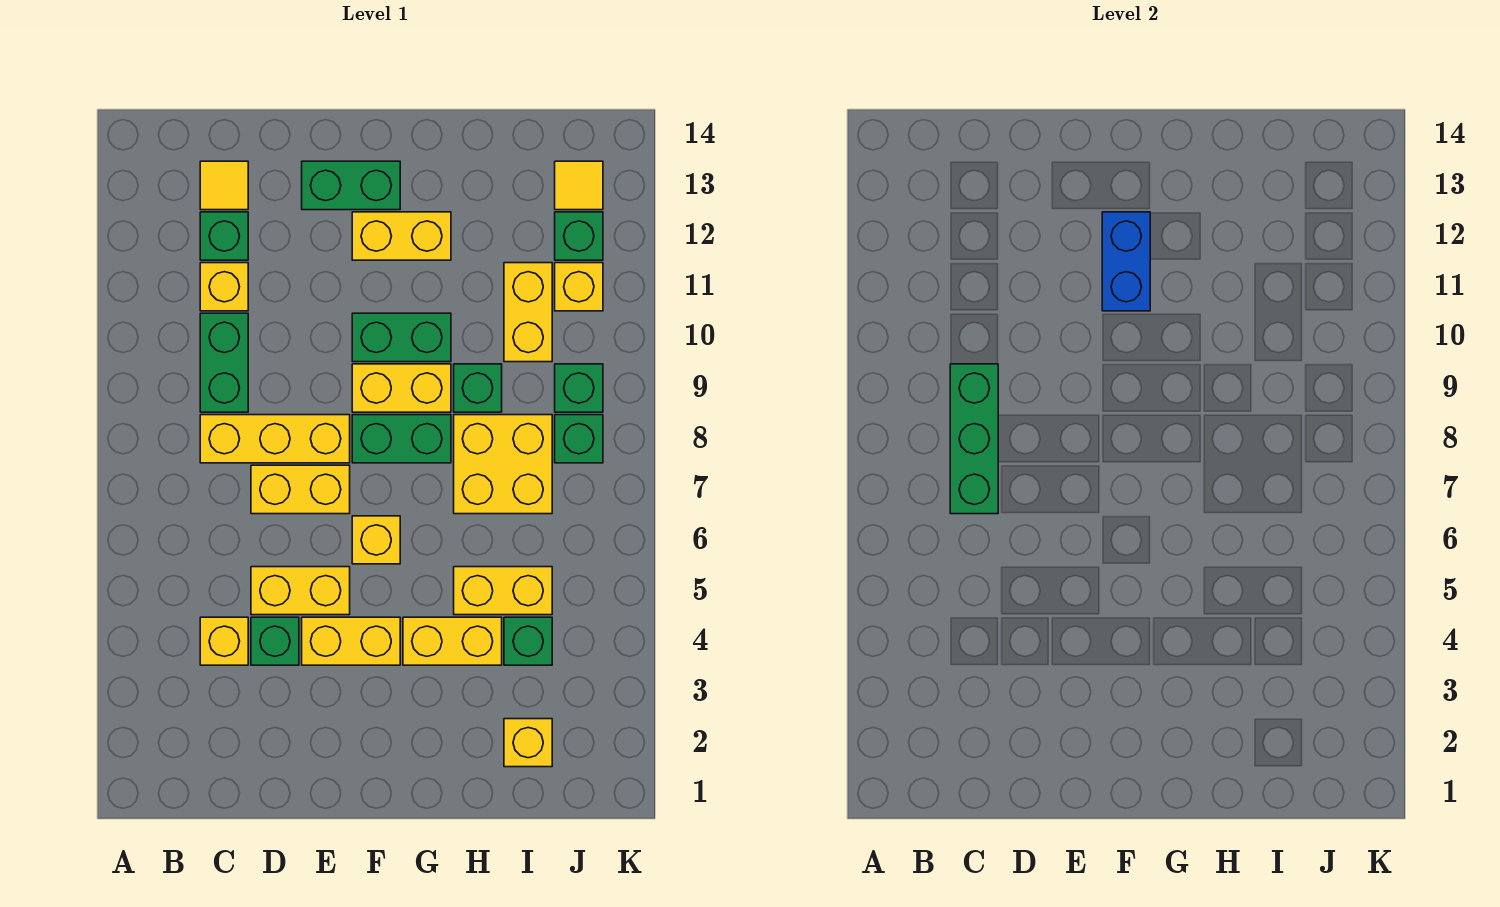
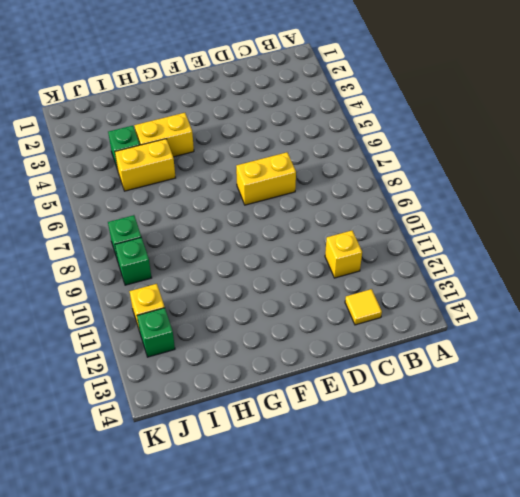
none -> yellow brick C4 level 1
none -> yellow brick C8:E8 level 1
none -> green brick C9:C10 level 1
none -> green brick C12 level 1

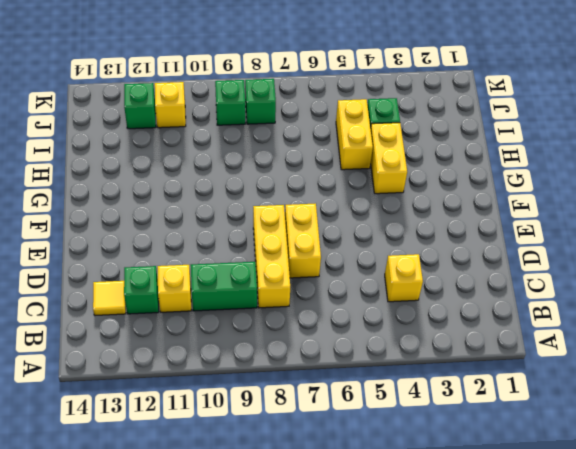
none -> green brick D4 level 1
none -> yellow brick D5:E5 level 1
none -> yellow brick E4:F4 level 1
none -> green brick E13:F13 level 1

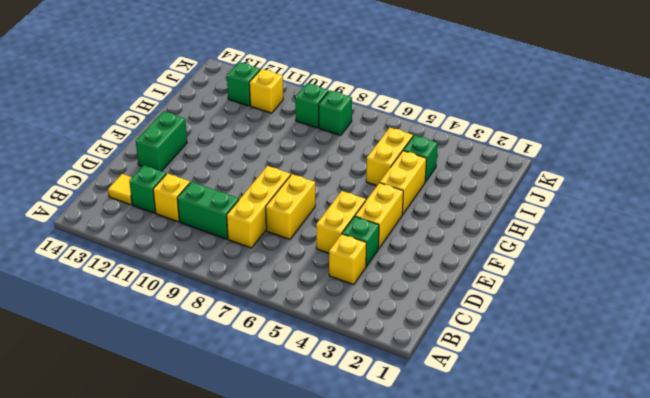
none -> yellow brick F6 level 1
none -> green brick F8:G8 level 1
none -> yellow brick F9:G9 level 1
none -> green brick F10:G10 level 1

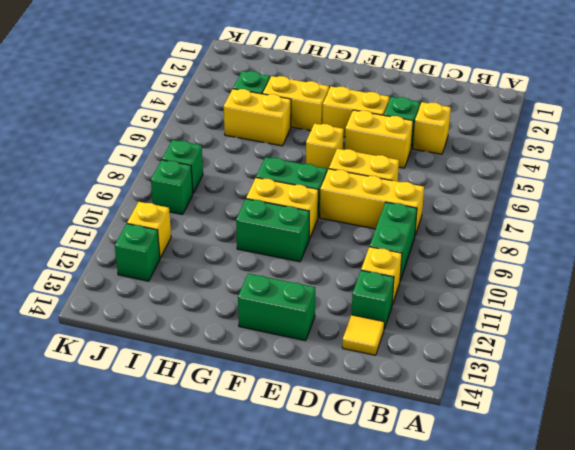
none -> yellow brick F12:G12 level 1
none -> yellow brick H7:I8 level 1
none -> green brick H9 level 1
none -> yellow brick I2 level 1

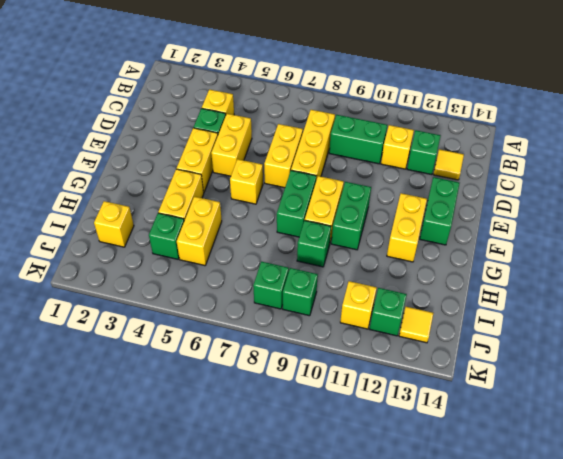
none -> yellow brick H7:I8 level 1
none -> yellow brick I10:I11 level 1
none -> green brick C7:C9 level 2
none -> blue brick F11:F12 level 2

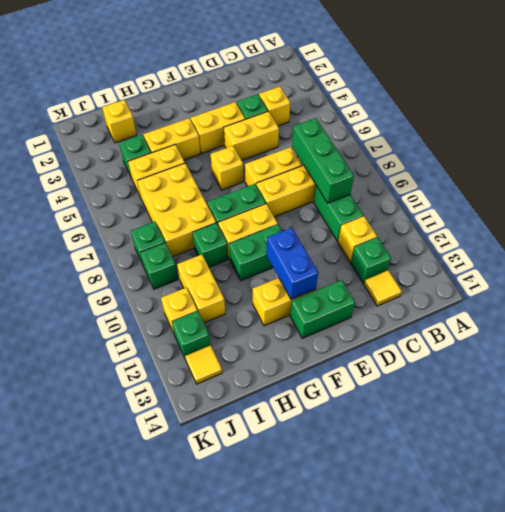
yellow brick H6:I8 level 1 -> yellow brick H7:I8 level 1

